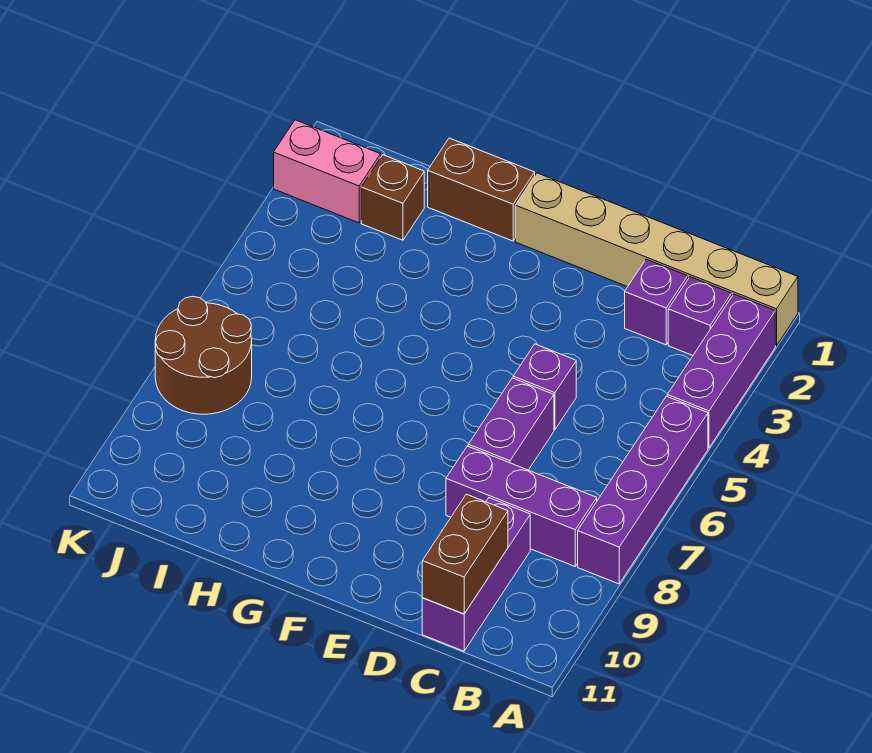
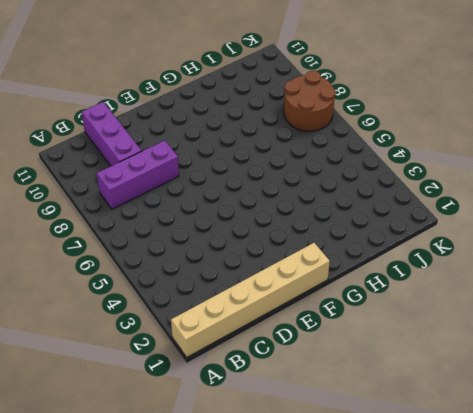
none -> purple brick A2:A4 level 1
none -> purple brick A5:A8 level 1
none -> purple brick B2 level 1

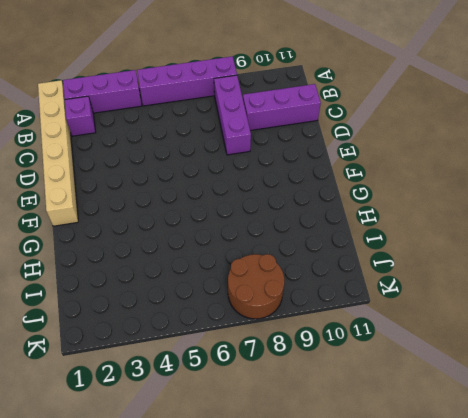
none -> purple brick C2 level 1
none -> purple brick D5 level 1
none -> purple brick D6:D7 level 1

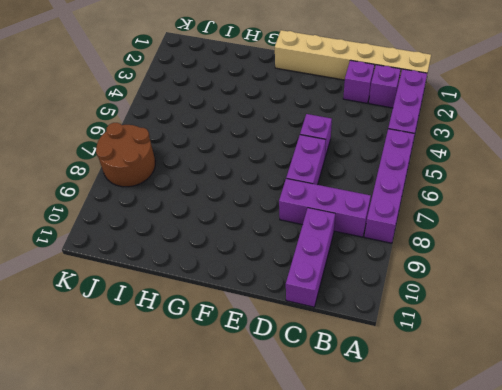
none -> brown brick G1:H1 level 1
none -> brown brick I2 level 1
none -> pink brick J2:K2 level 1

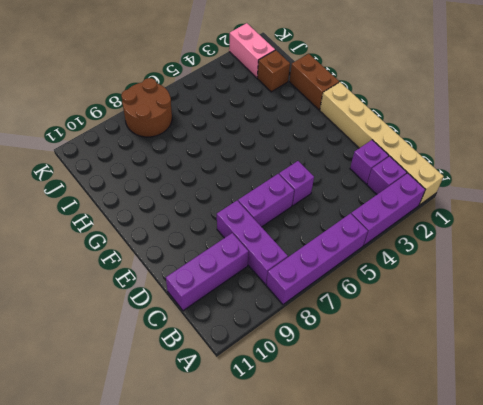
none -> brown brick C10:C11 level 2

